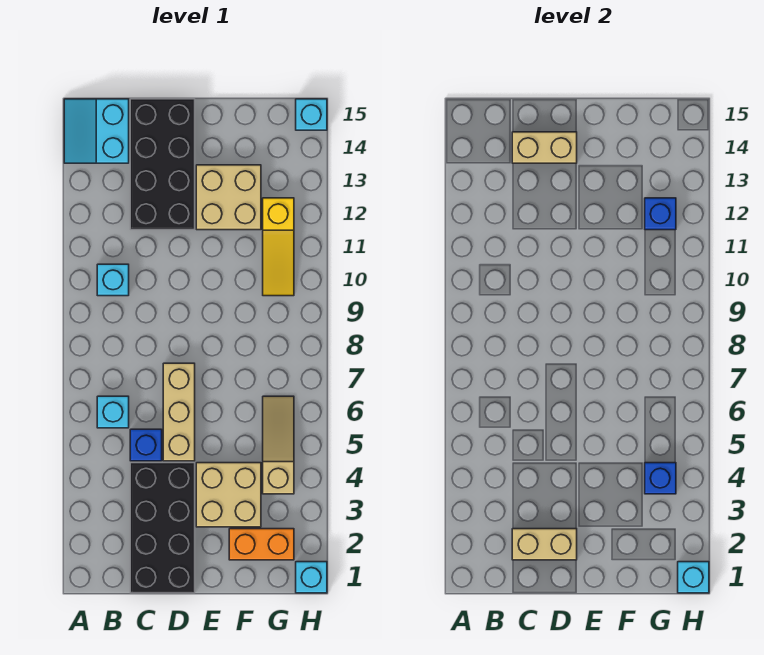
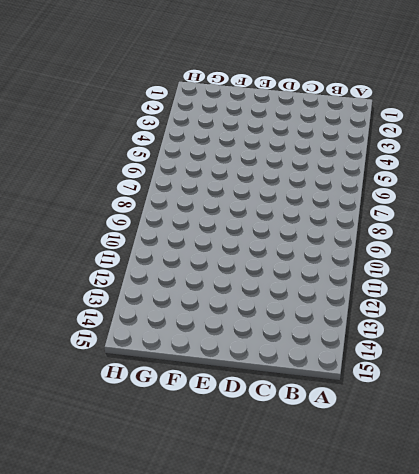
none -> cyan slope A14:B15 level 1 top B
none -> cyan brick B6 level 1
none -> cyan brick B10 level 1

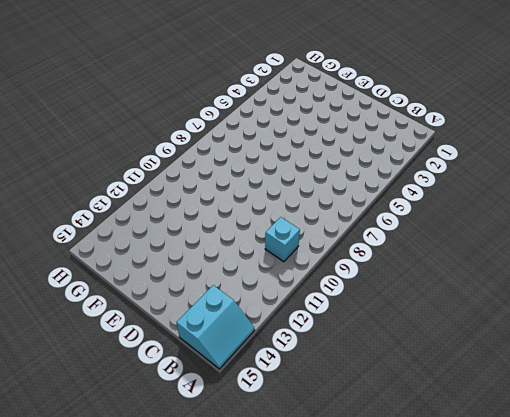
none -> cyan brick B6 level 1
none -> black brick C1:D4 level 1
none -> blue brick C5 level 1

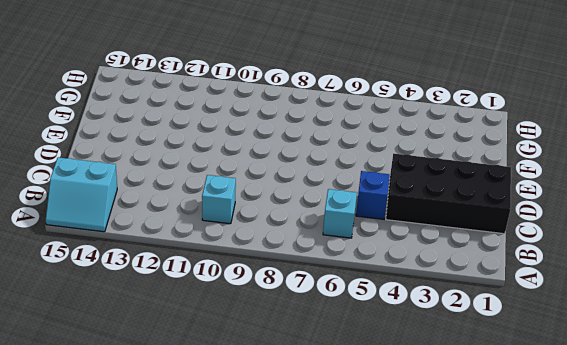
none -> black brick C12:D15 level 1
none -> tan brick D5:D7 level 1
none -> tan brick E3:F4 level 1

